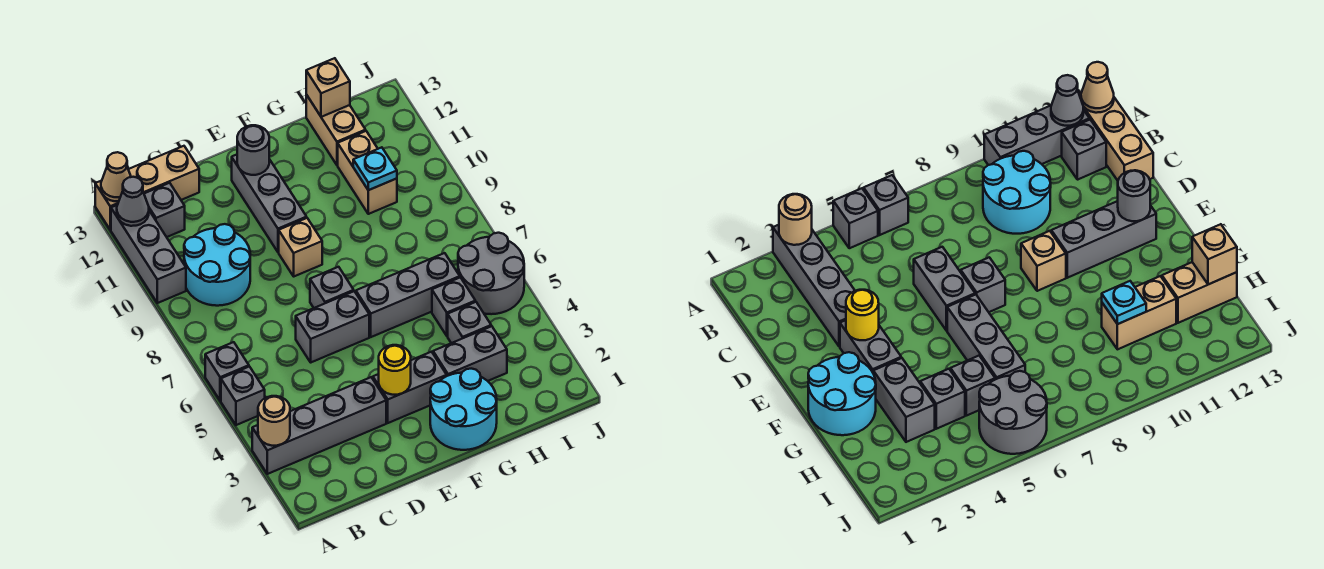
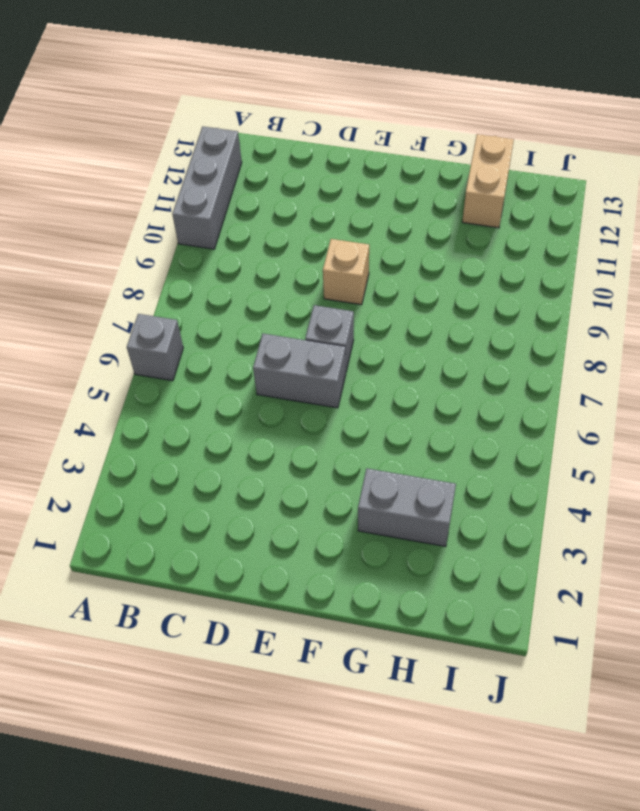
none -> grey brick A3:D3 level 1
none -> grey brick A5 level 1
none -> tan brick A13:C13 level 1

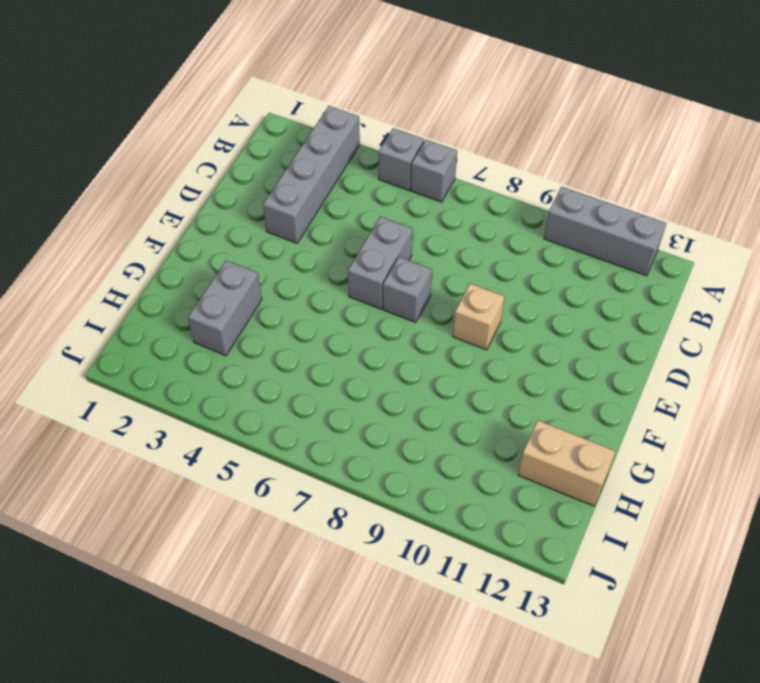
none -> tan brick A13:C13 level 1
none -> cyan round brick B9:C10 level 1
none -> grey brick B12 level 1

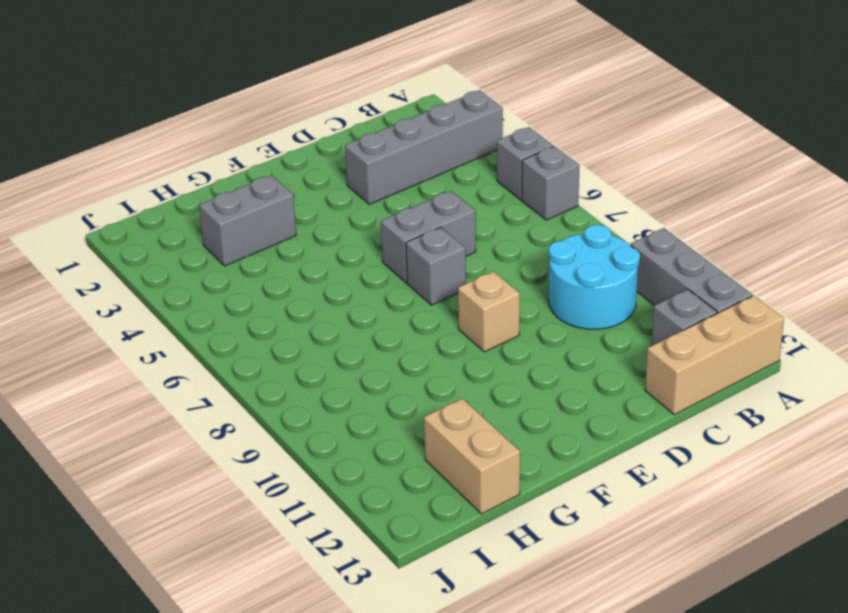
none -> grey brick E3:F3 level 1
none -> grey brick E10:E12 level 1
none -> cyan round brick F1:G2 level 1

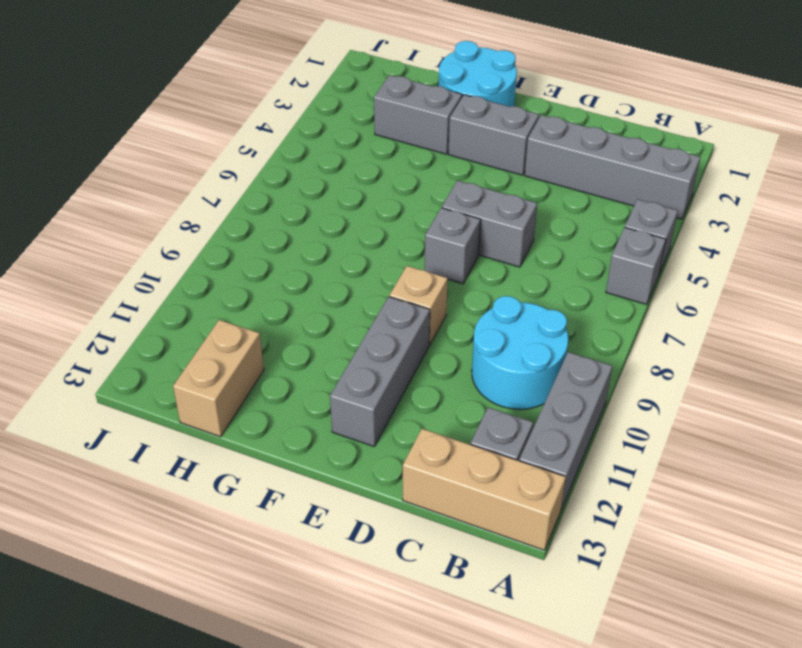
none -> grey brick F6:H6 level 1
none -> grey brick H4 level 1
none -> grey brick H5 level 1

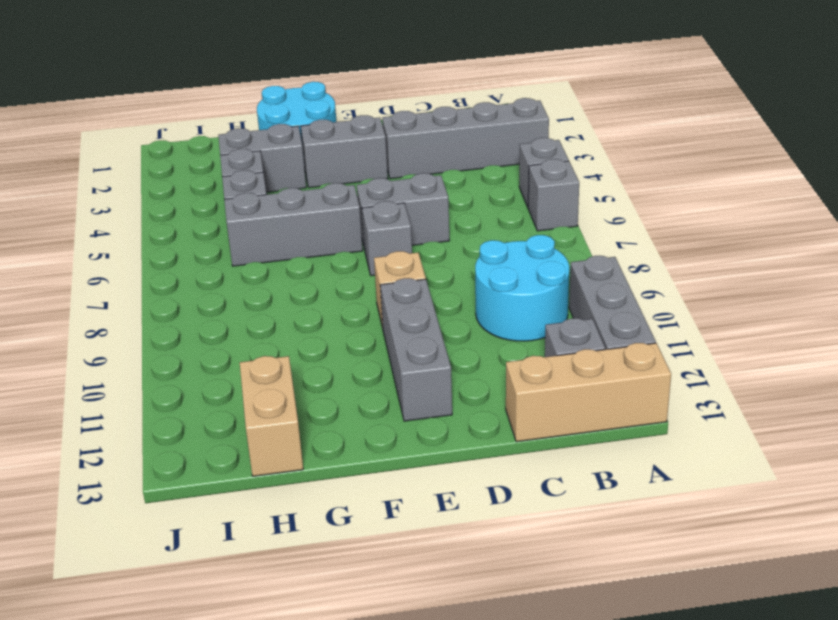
none -> tan brick H10:H11 level 1
none -> grey round brick I5:J6 level 1
none -> tan round brick A3 level 2

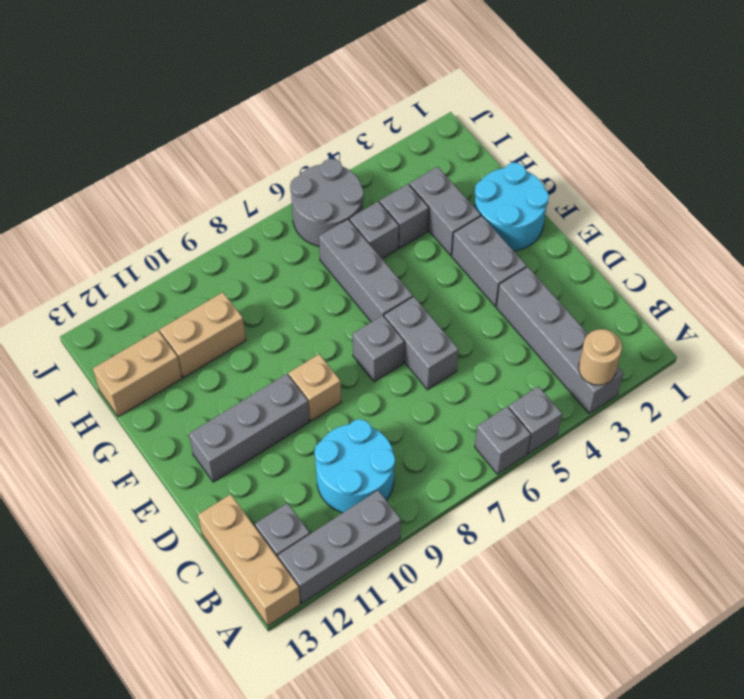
none -> grey cone A12 level 2
none -> tan cone A13 level 2
none -> yellow round brick E3 level 2

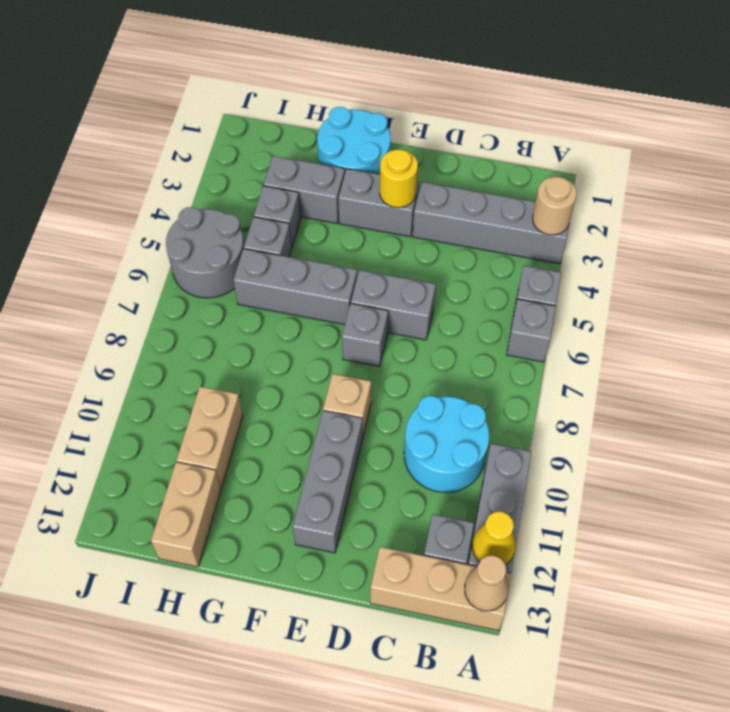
yellow cone A12 level 2 -> grey cone A12 level 2
none -> grey round brick E12 level 2
none -> cyan plate H10 level 2
none -> tan brick H13 level 2

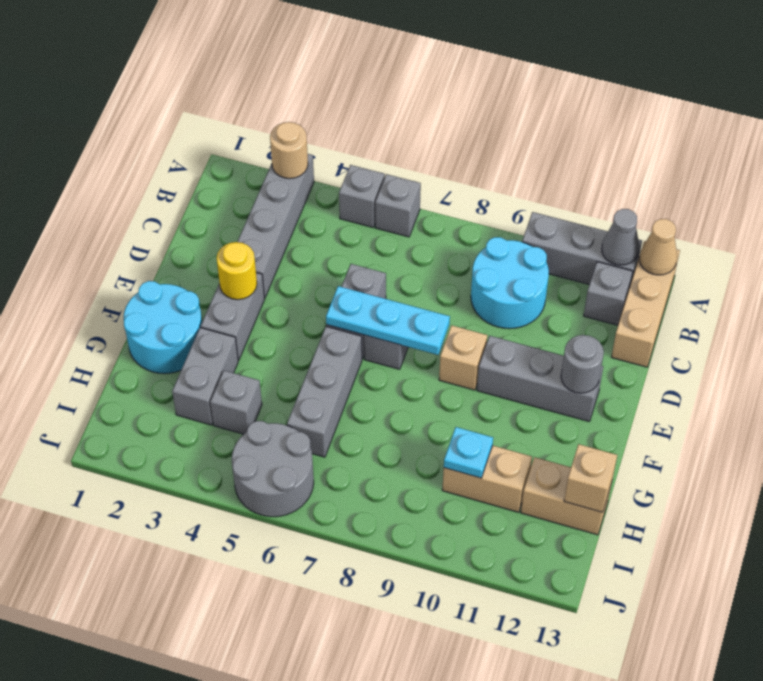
cyan plate E6:E8 level 2 -> none
none -> grey brick H5 level 1

